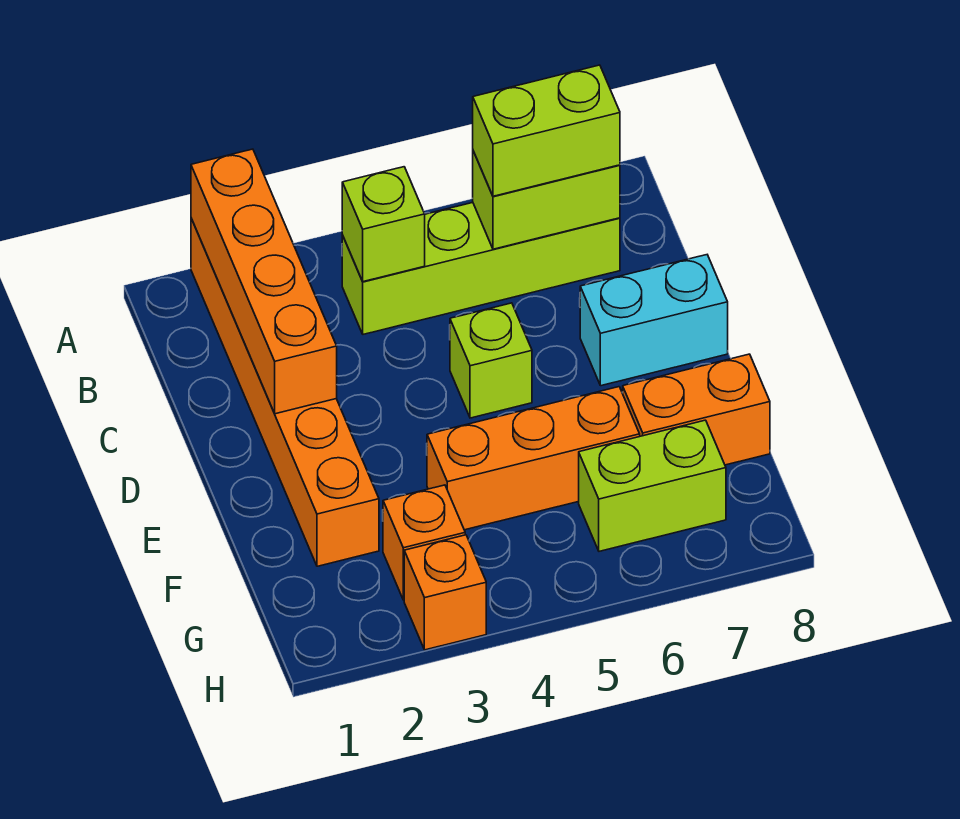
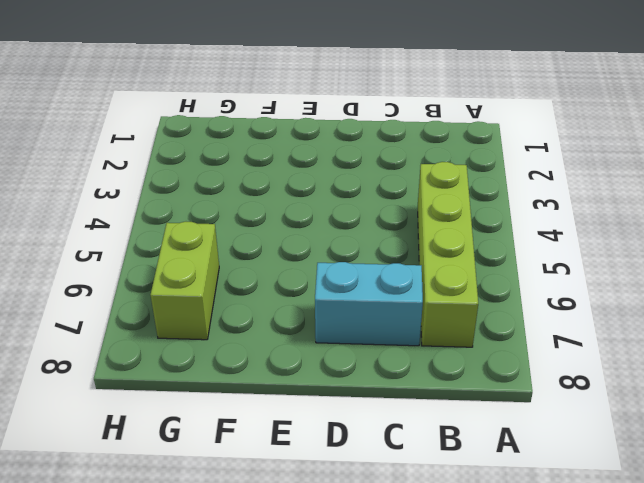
cyan brick C7:D7 level 1 -> cyan brick D7:D8 level 1
none -> orange brick A2:F2 level 1
none -> lime brick D5 level 1
none -> orange brick F4:F6 level 1

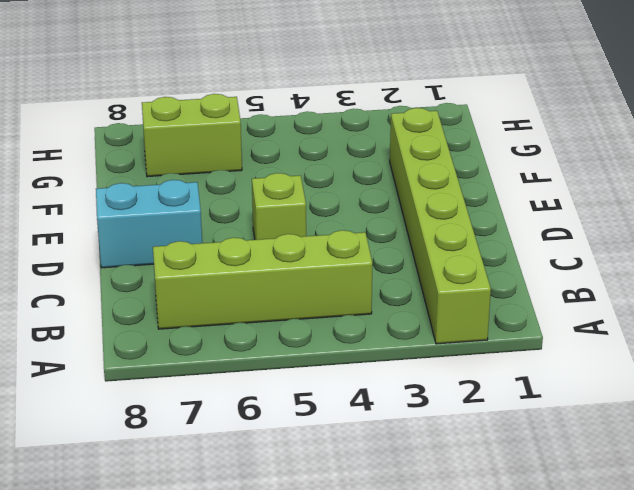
lime brick A2:F2 level 1 -> orange brick A2:F2 level 1
none -> orange brick F4:F6 level 1
none -> orange brick F7:F8 level 1
none -> orange brick G3 level 1

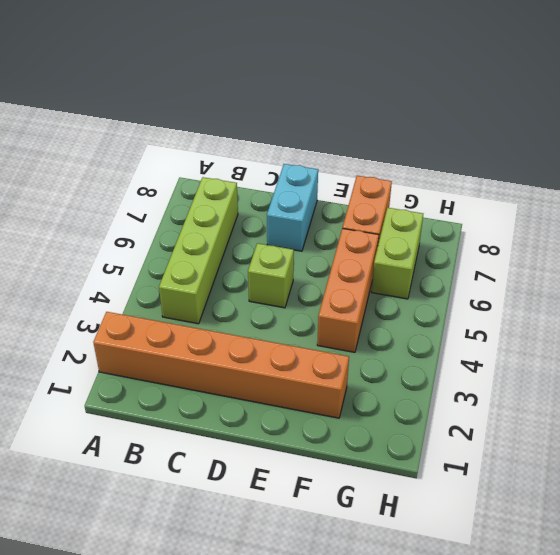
none -> orange brick G3 level 1
none -> orange brick H3 level 1
none -> orange brick A2:D2 level 2

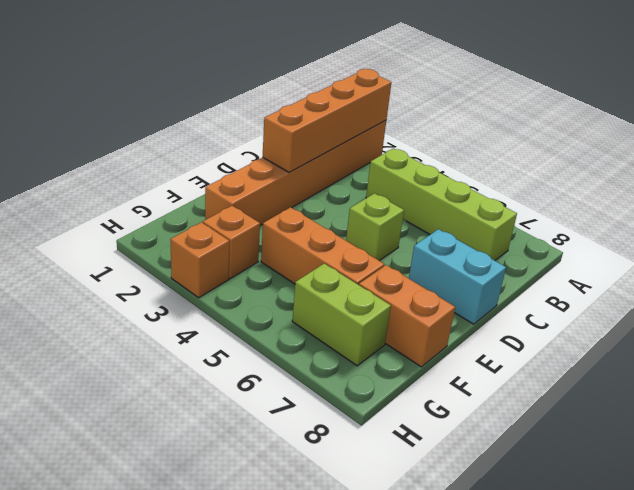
none -> lime brick B4 level 2
none -> lime brick B6:B7 level 2
none -> lime brick B6:B7 level 3

